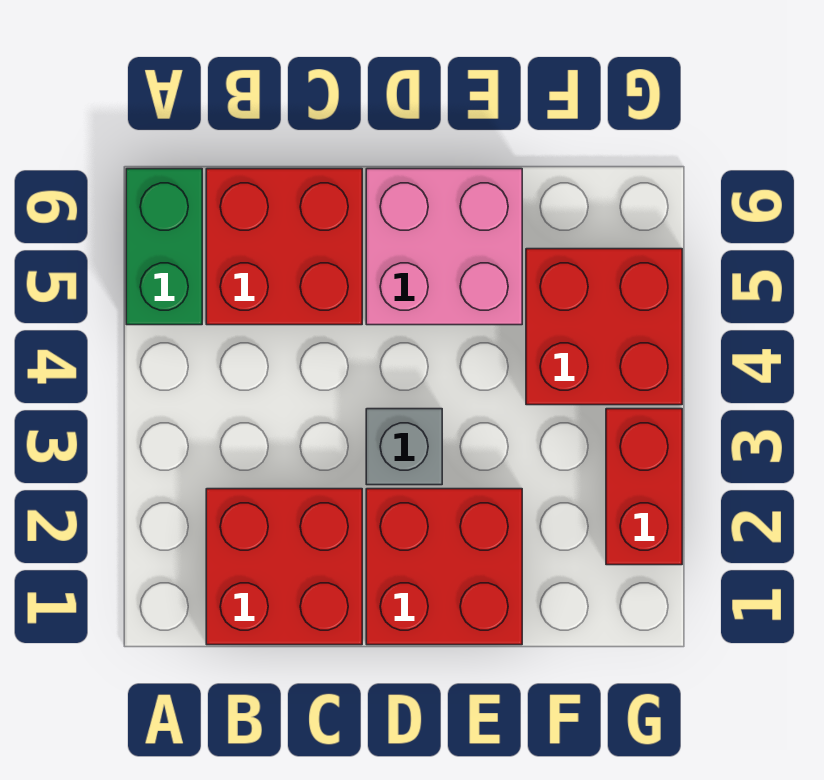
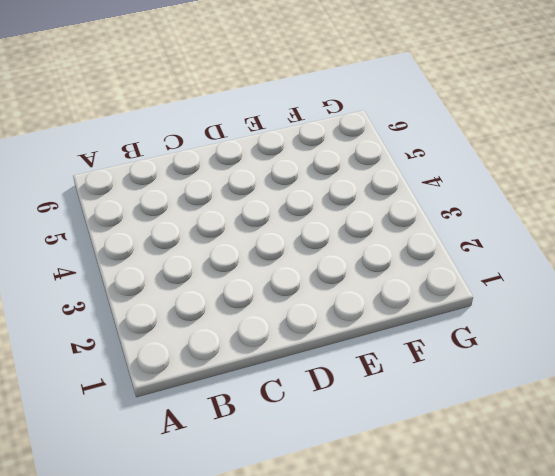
none -> green brick A5:A6 level 1
none -> red brick B1:C2 level 1

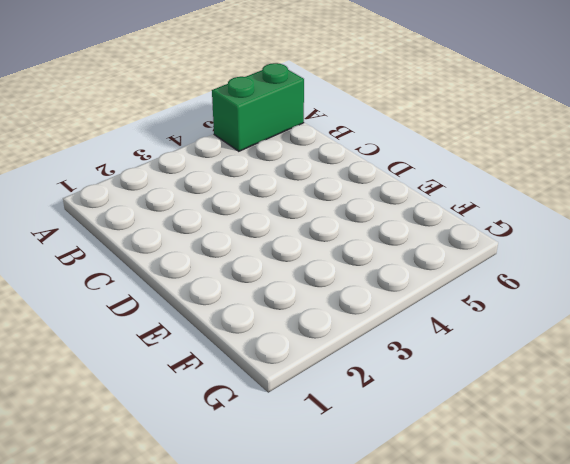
none -> red brick B1:C2 level 1
none -> red brick B5:C6 level 1

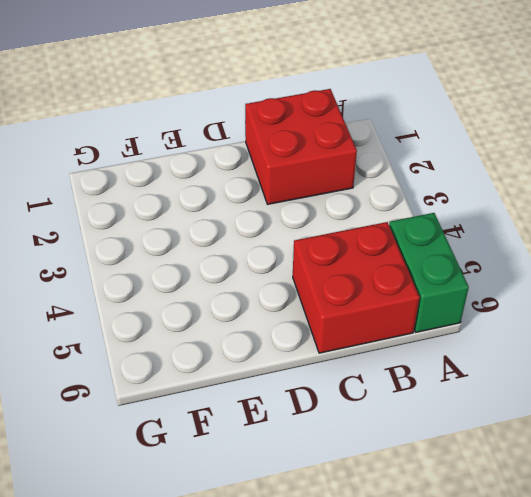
none -> red brick D1:E2 level 1
none -> grey brick D3 level 1

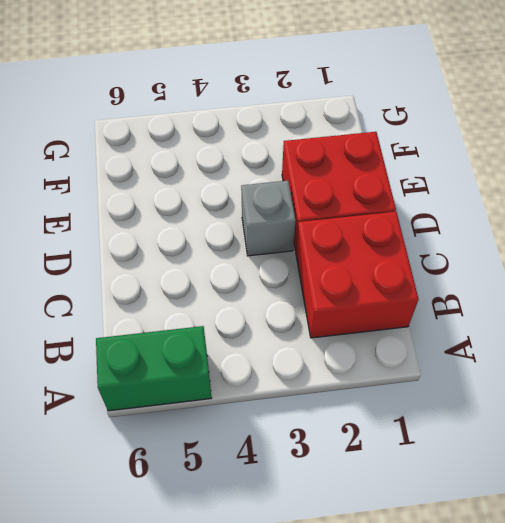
none -> red brick B5:C6 level 1
none -> pink brick D5:E6 level 1

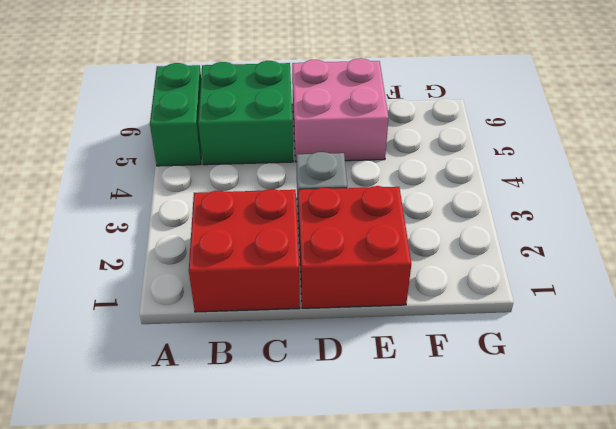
green brick B5:C6 level 1 -> red brick B5:C6 level 1
none -> red brick F4:G5 level 1
none -> red brick G2:G3 level 1

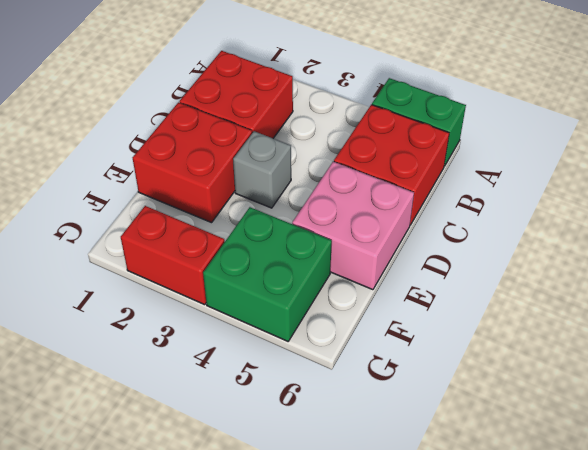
green brick F4:G5 level 1 -> red brick F4:G5 level 1

